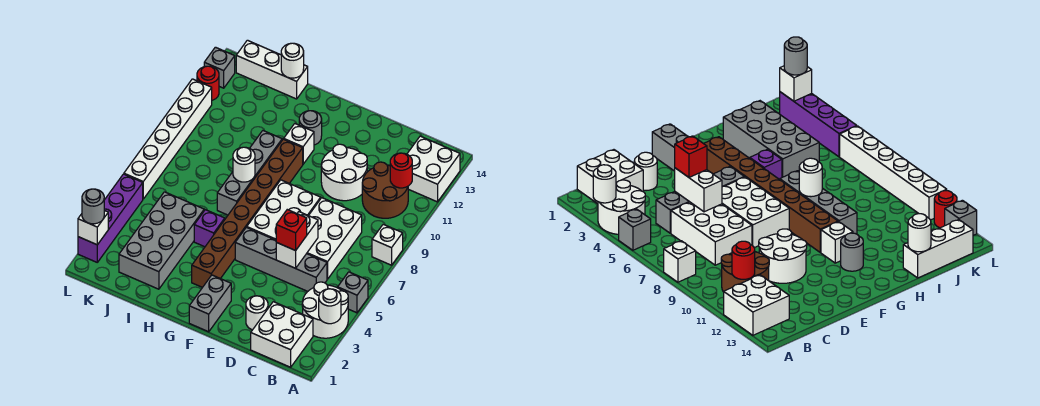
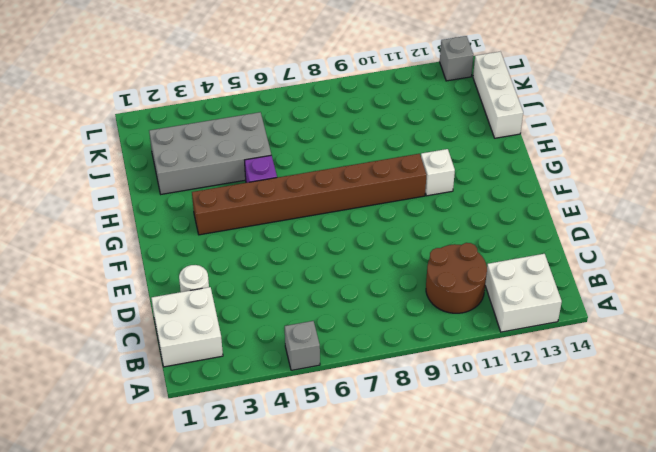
none -> white round brick A3:B4 level 1
none -> white brick A8 level 1
none -> grey brick C5:F5 level 1
none -> white brick C6:D8 level 1

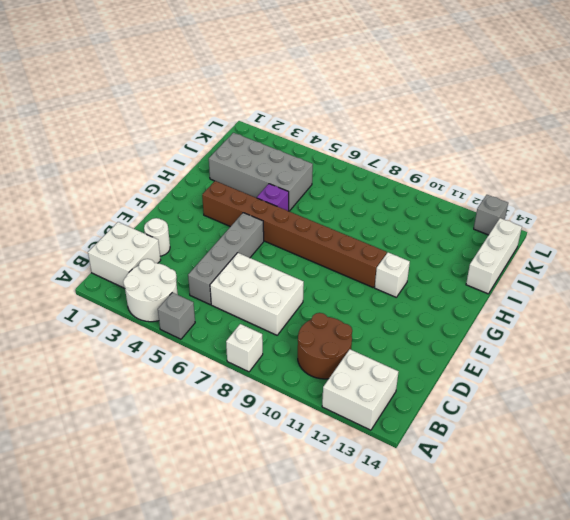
none -> white round brick D10:E11 level 1
none -> white brick E6:F8 level 1
none -> grey brick F1:F2 level 1
none -> grey round brick G12 level 1

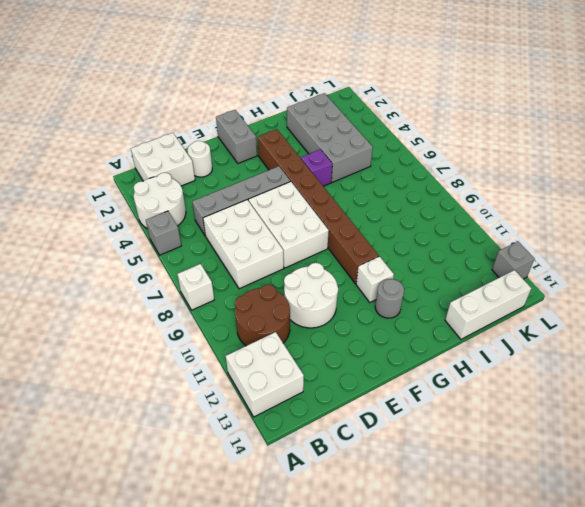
none -> grey brick H7:H10 level 1
none -> purple brick L2:L5 level 1
none -> white brick L6:L11 level 1
none -> red round brick L12 level 1

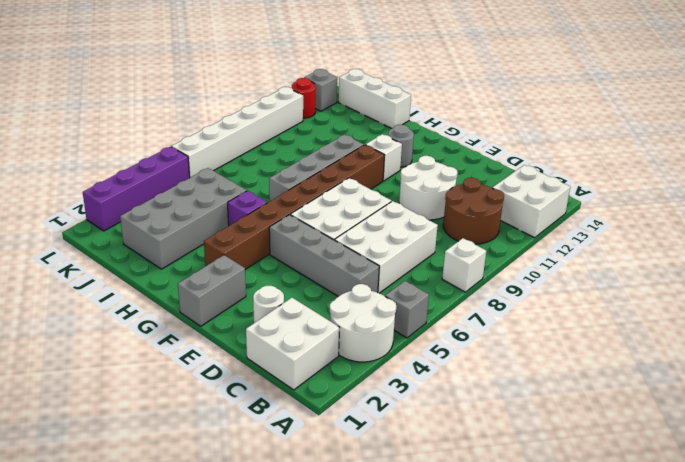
none -> white round brick A3 level 2
none -> red round brick B11 level 2
none -> white brick D5:D6 level 2
none -> white round brick H8 level 2

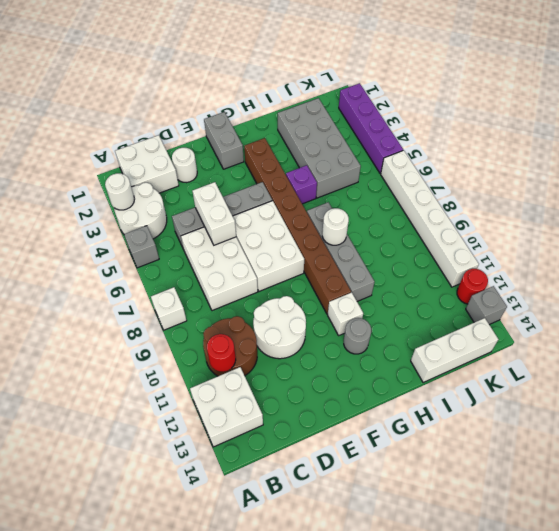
none -> white round brick I14 level 2
none -> white brick L2 level 2
none -> red brick D5 level 3
none -> grey round brick L2 level 3

